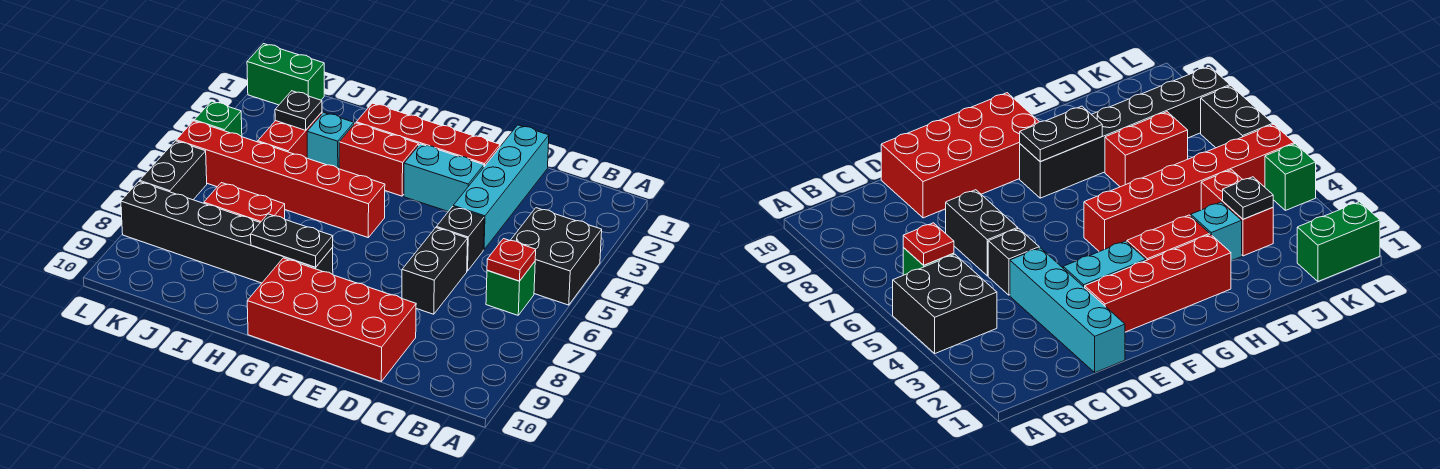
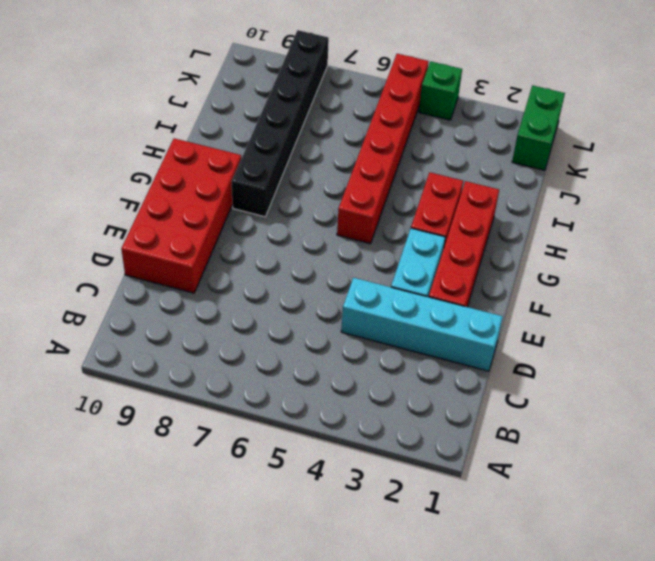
none -> black brick A4:B5 level 1
none -> green brick B6 level 1
none -> black brick D5 level 1

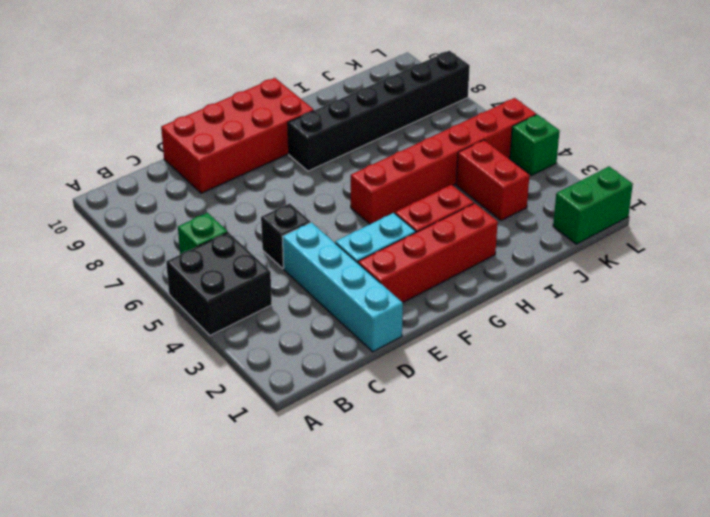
none -> black brick D6:D7 level 1
none -> cyan brick I3 level 1
none -> red brick I7:J7 level 1

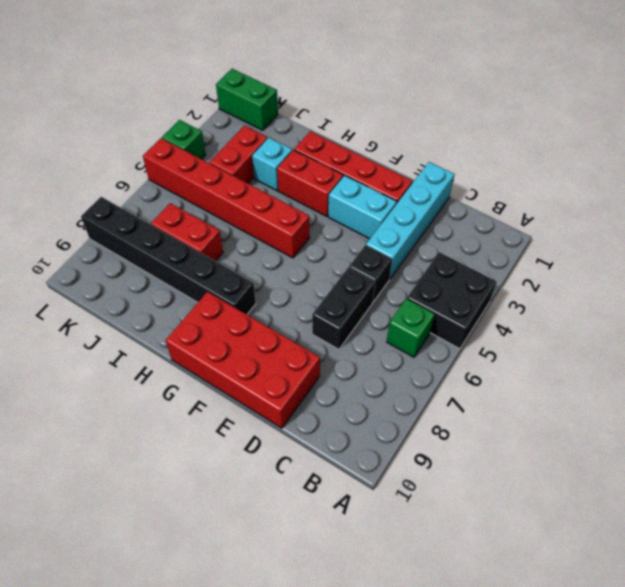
none -> black brick L6:L7 level 1
none -> red plate B6 level 2
none -> black plate G8:H8 level 2

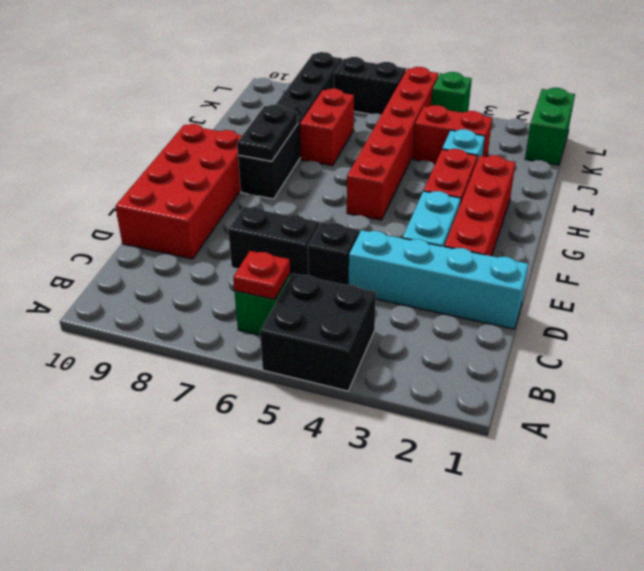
none -> black plate J3 level 2

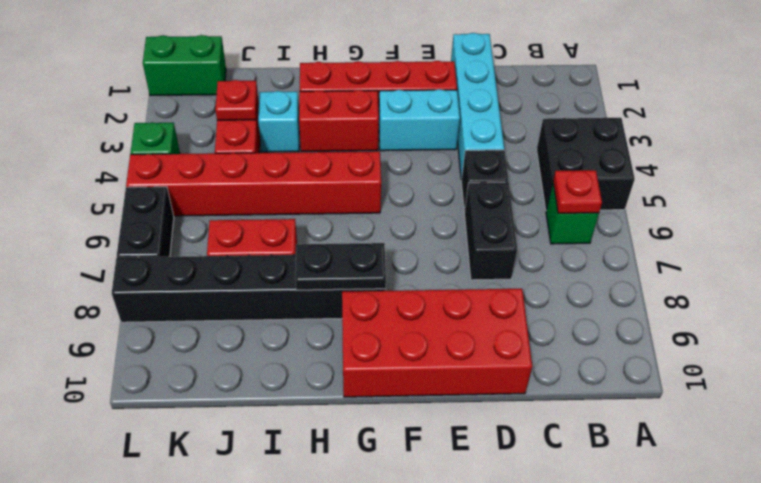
red plate J3 level 2 -> black plate J3 level 2

